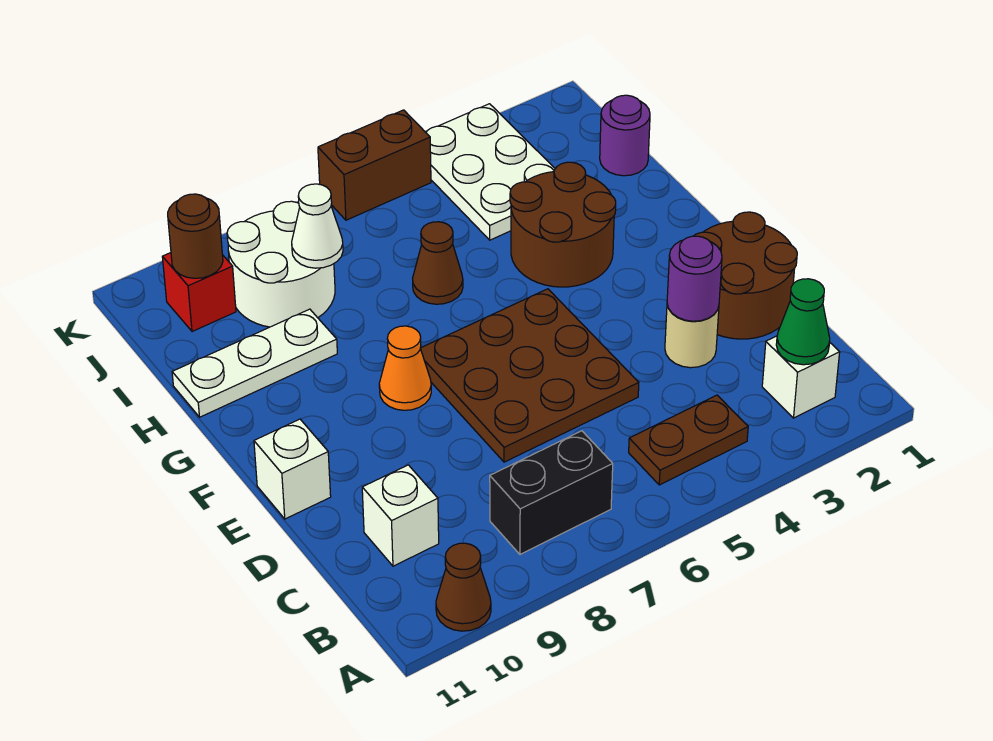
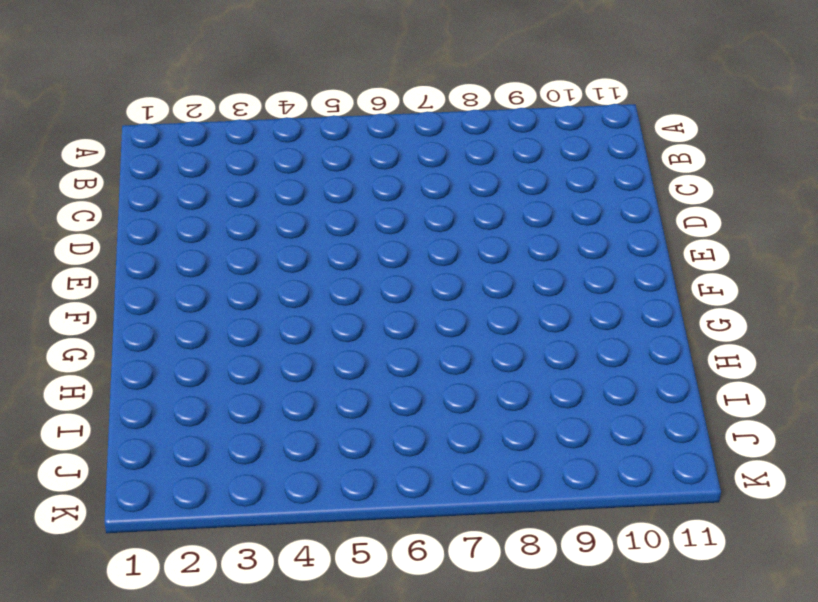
none -> brown cone A10 level 1
none -> white brick B2 level 1
none -> brown plate B4:B5 level 1

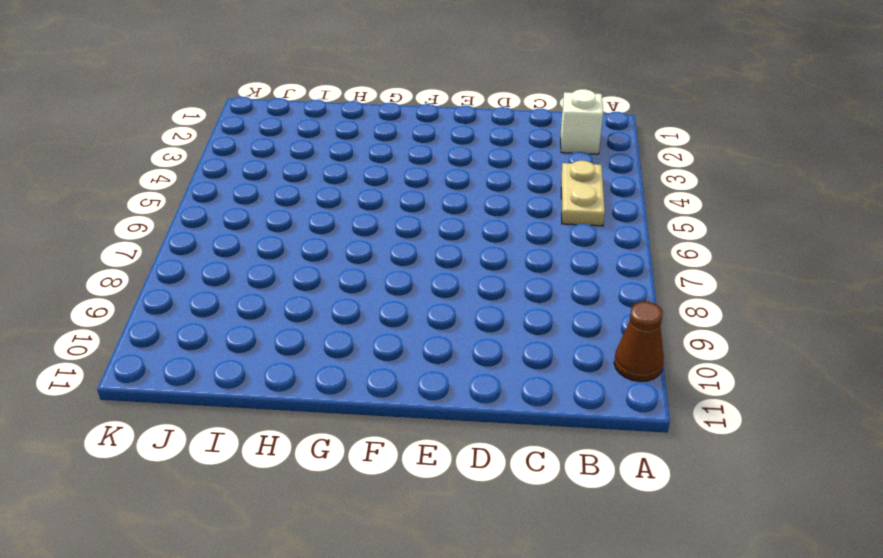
tan plate B4:B5 level 1 -> brown plate B4:B5 level 1
none -> black brick B7:B8 level 1
none -> white brick C10 level 1
none -> brown round brick D1:E2 level 1

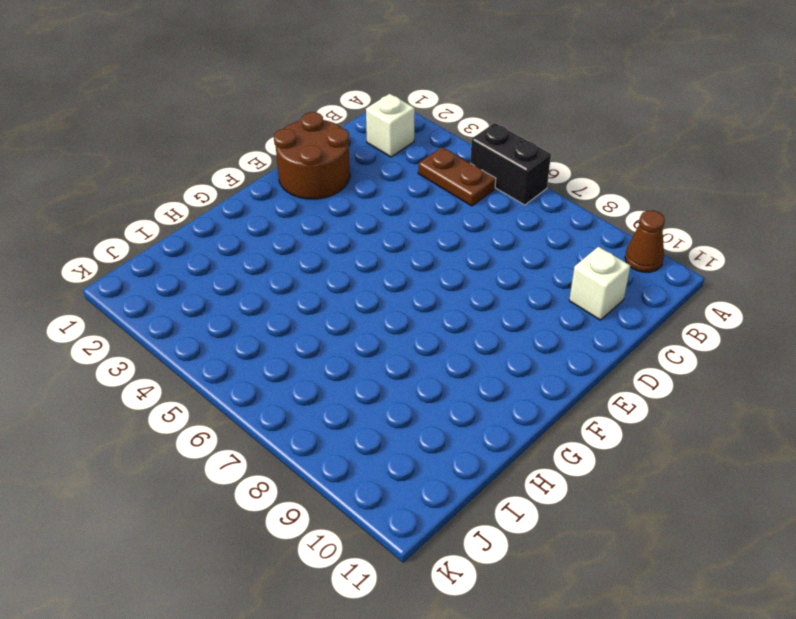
black brick A5:A6 level 1 -> black brick B7:B8 level 1
none -> tan round brick D3 level 1
none -> brown plate D5:F7 level 1
none -> white brick E11 level 1

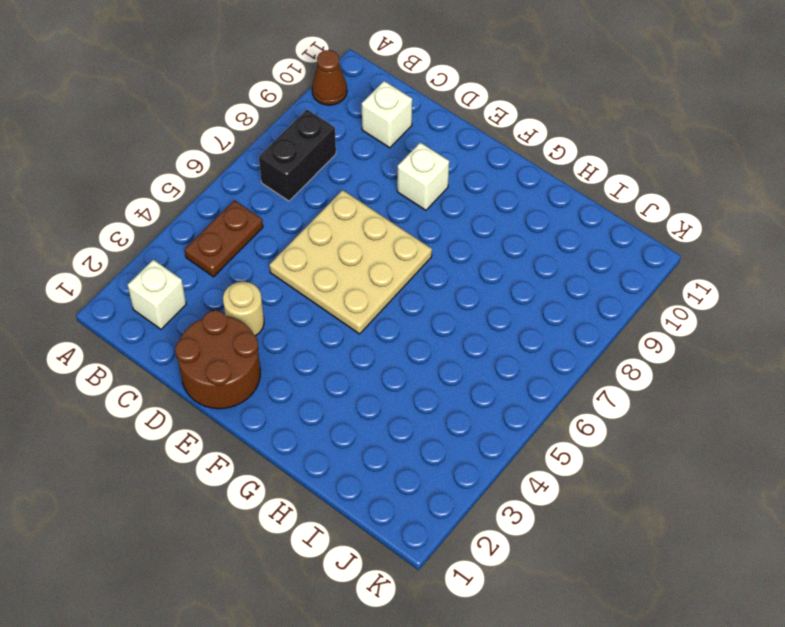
tan plate D5:F7 level 1 -> brown plate D5:F7 level 1
white brick E9 level 1 -> white brick E11 level 1
none -> orange cone F8 level 1
none -> brown round brick G3:H4 level 1
none -> brown cone H6 level 1

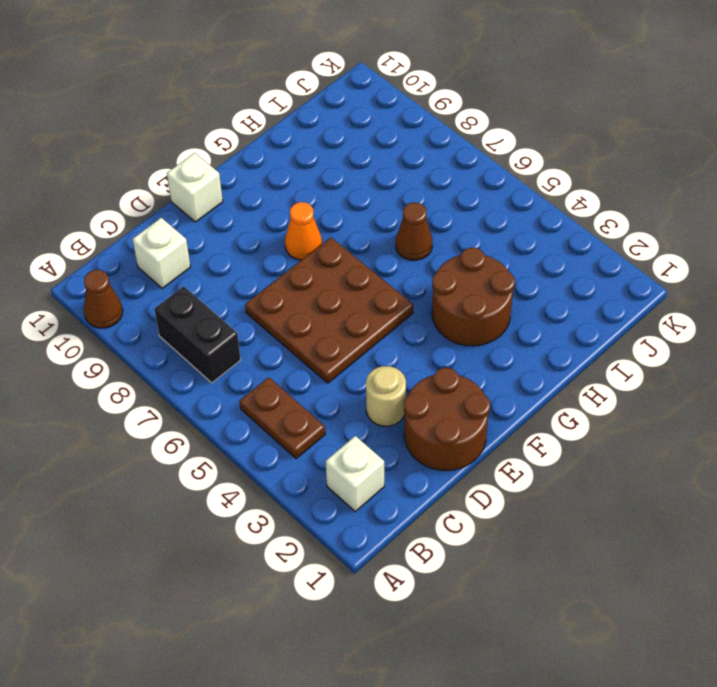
none -> white plate H9:H11 level 1
none -> purple round brick I1 level 1
none -> white plate I3:K4 level 1

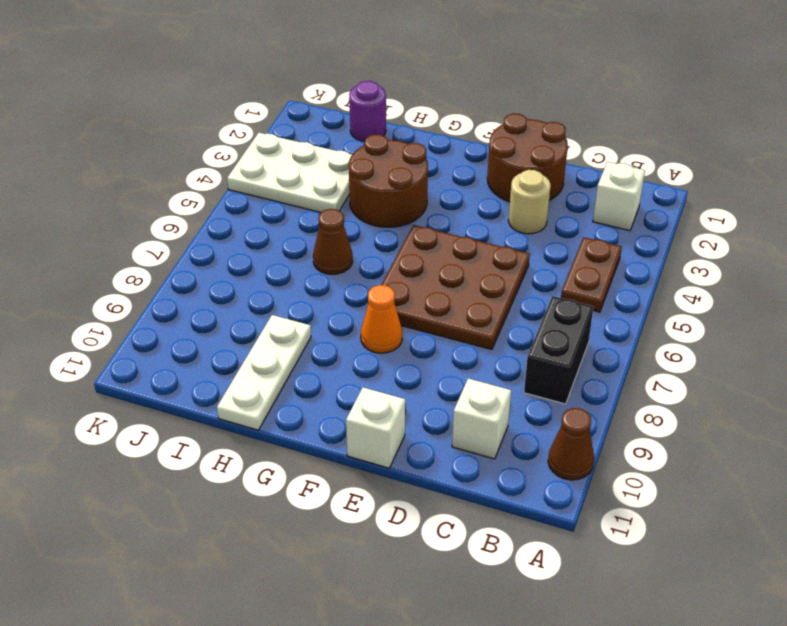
none -> white round brick I8:J9 level 1
none -> red brick J10 level 1
none -> brown brick K5:K6 level 1

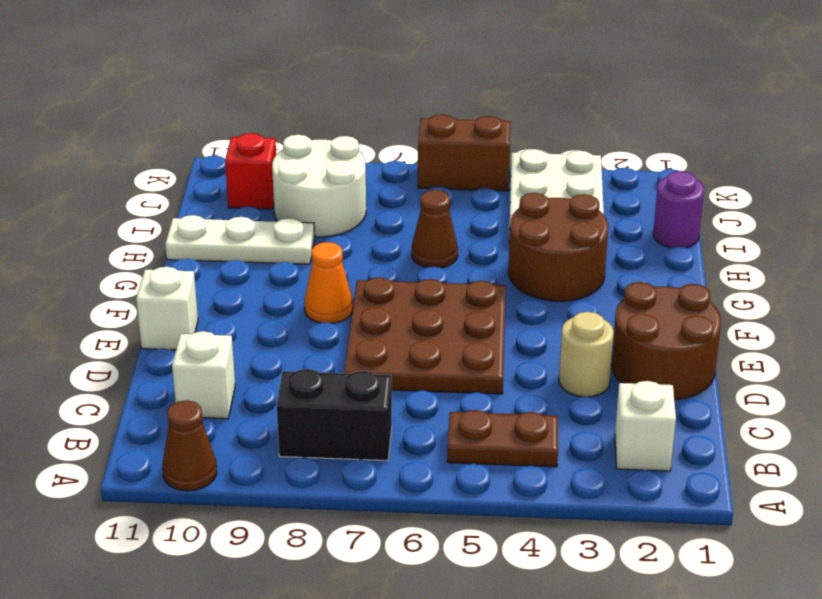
none -> green cone B2 level 2
none -> purple round brick D3 level 2
none -> white cone I8 level 2

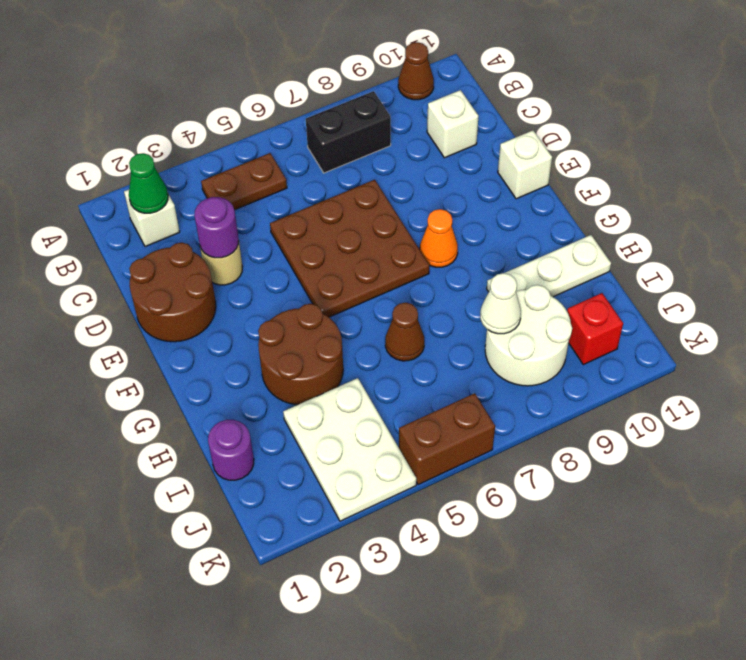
none -> brown round brick J10 level 2

